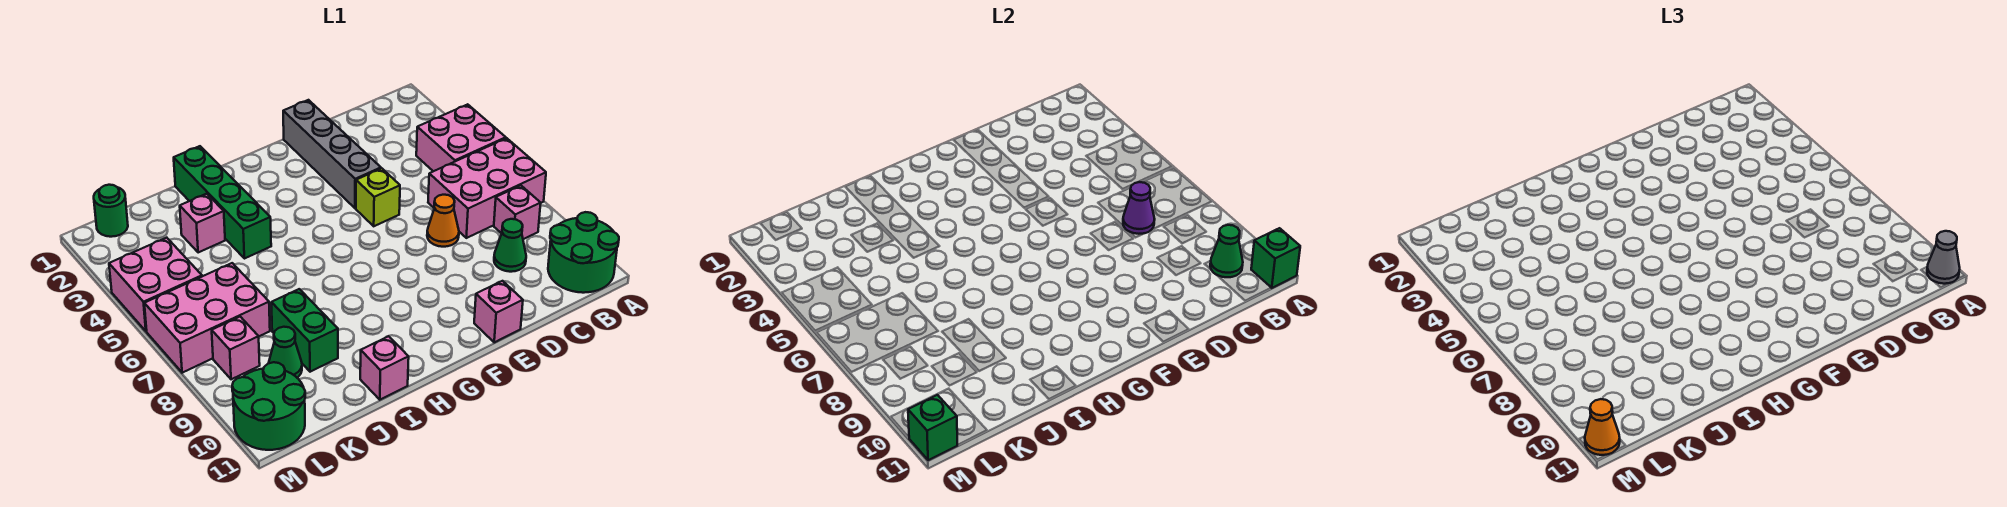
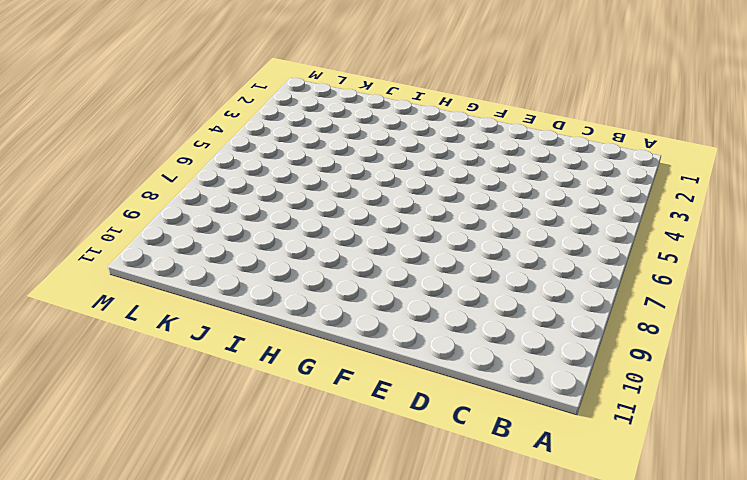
none -> pink brick A4:B5 level 1
none -> pink brick A6:C7 level 1
none -> green round brick A10:B11 level 1

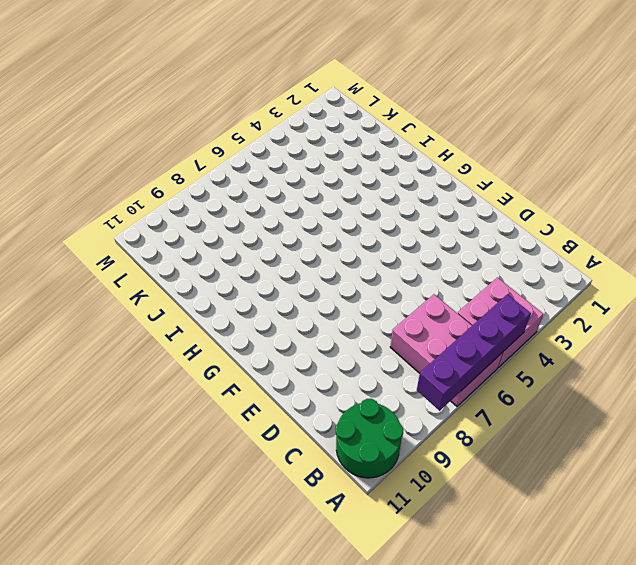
purple brick A5:A8 level 2 -> none
none -> pink brick B8 level 1
none -> green cone C9 level 1
none -> orange cone D7 level 1

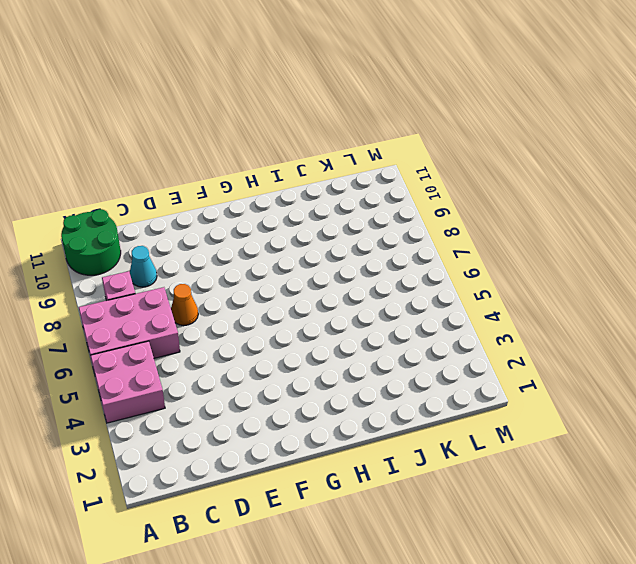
cyan cone C9 level 1 -> green cone C9 level 1
none -> grey brick E1:E4 level 1
none -> lime brick E5 level 1
none -> pink brick E11 level 1

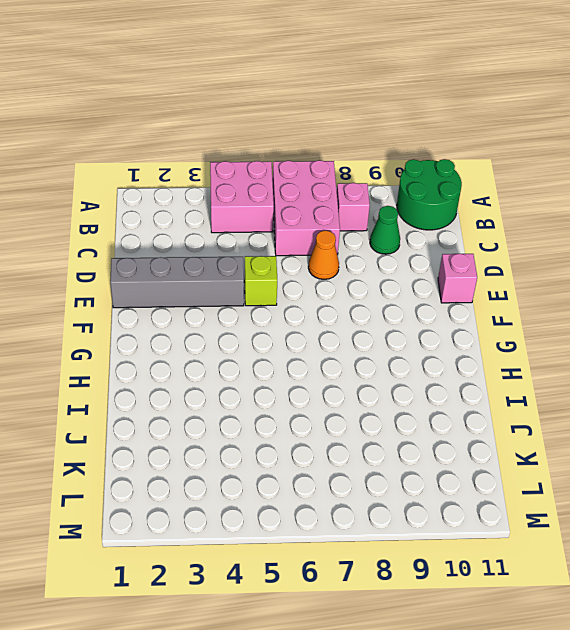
none -> green brick I1:I4 level 1
none -> pink brick I11 level 1
none -> pink brick J3 level 1

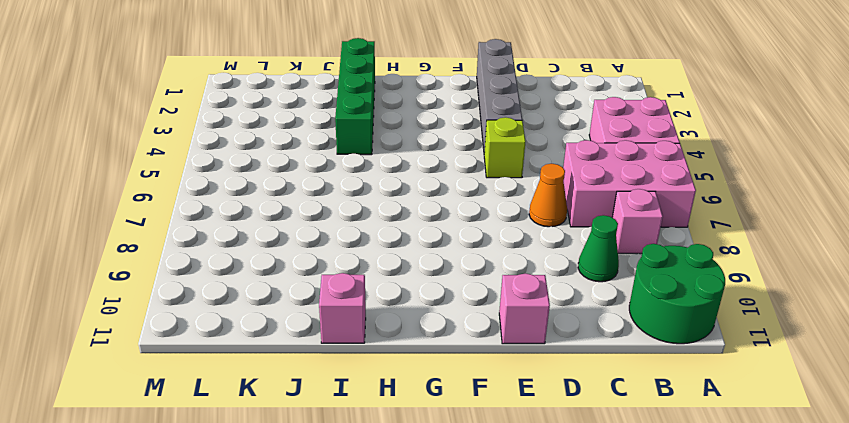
none -> pink brick J3 level 1
none -> green brick J8:J9 level 1
none -> pink brick K6:M7 level 1

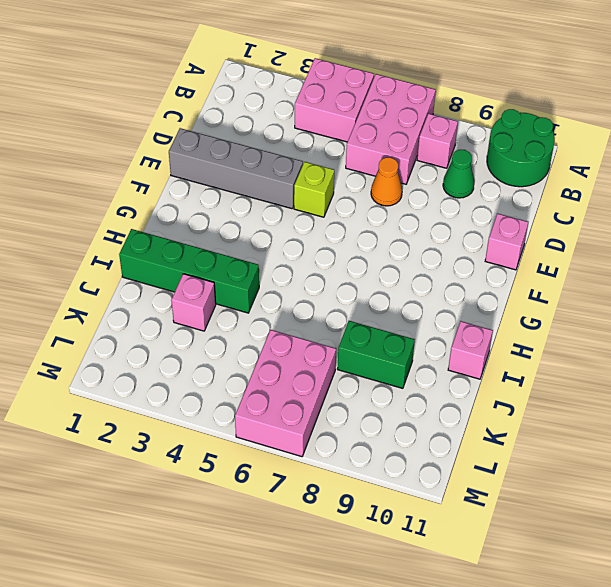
none -> green cone K9 level 1
none -> green round brick L1 level 1
none -> pink brick L4:M5 level 1

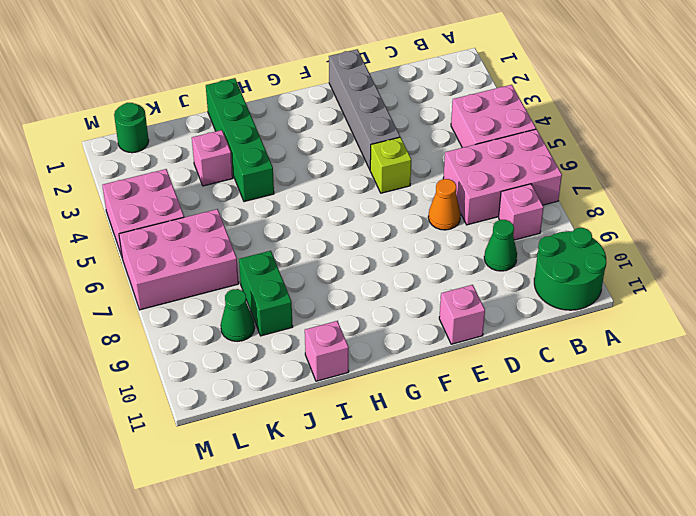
none -> pink brick L8 level 1
none -> green round brick L10:M11 level 1
none -> green brick A11 level 2

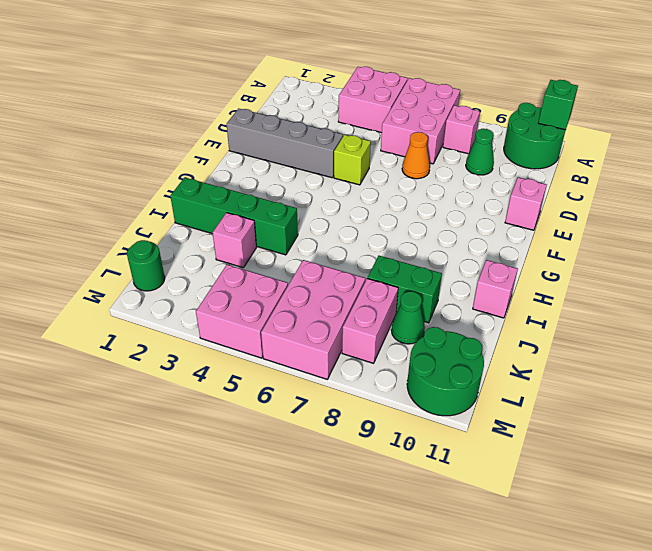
pink brick K8:L8 level 1 -> pink brick L8 level 1
none -> green cone B10 level 2
none -> purple cone C7 level 2
none -> green brick M11 level 2

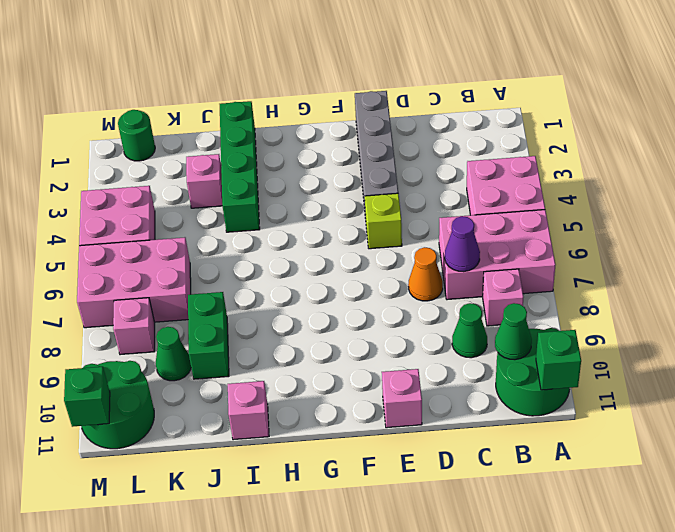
none -> grey cone A11 level 3
none -> orange cone M11 level 3

